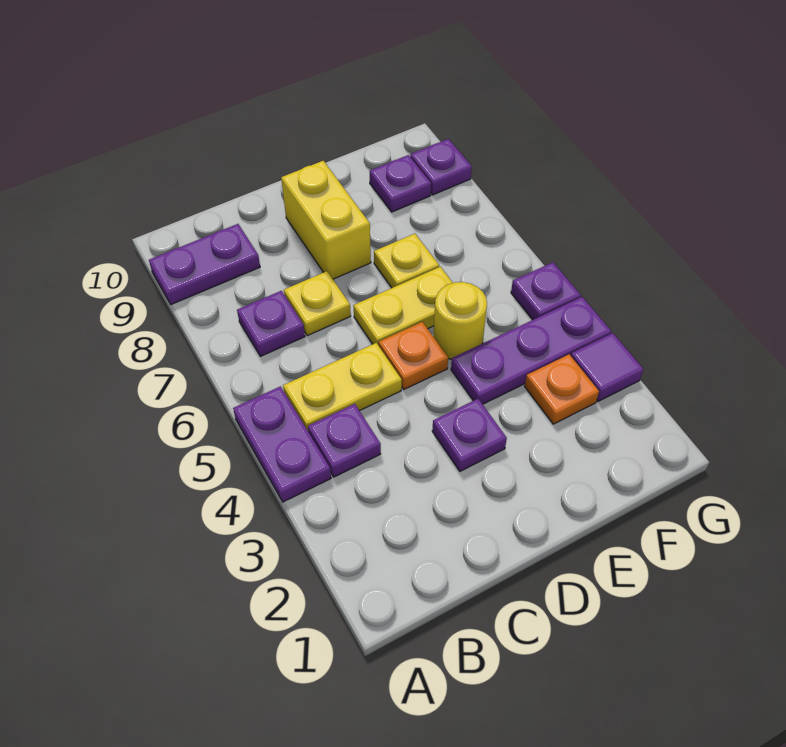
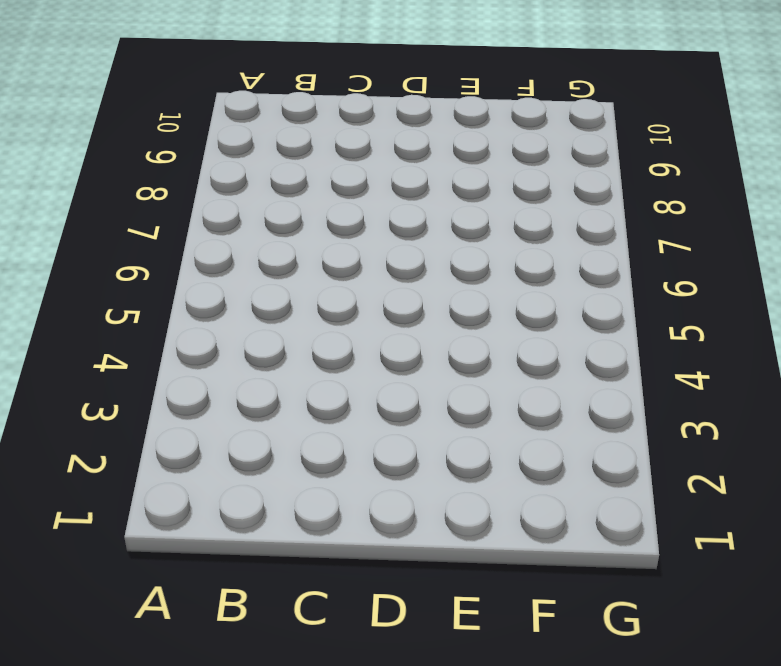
none -> purple plate A4:A5 level 1
none -> purple plate A9:B9 level 1
none -> purple plate B4 level 1

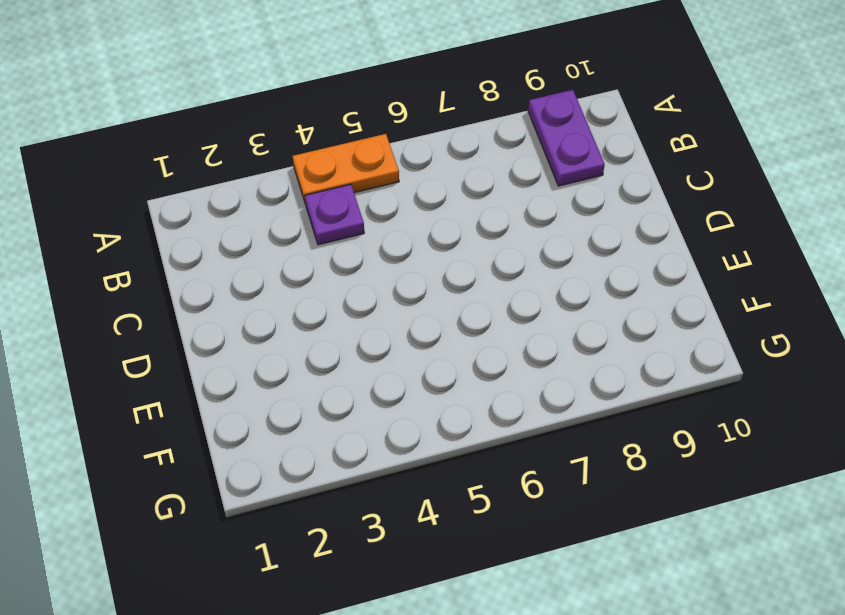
orange plate A4:A5 level 1 -> purple plate A4:A5 level 1
none -> yellow plate B5:C5 level 1
none -> purple plate B7 level 1
none -> yellow plate C7 level 1

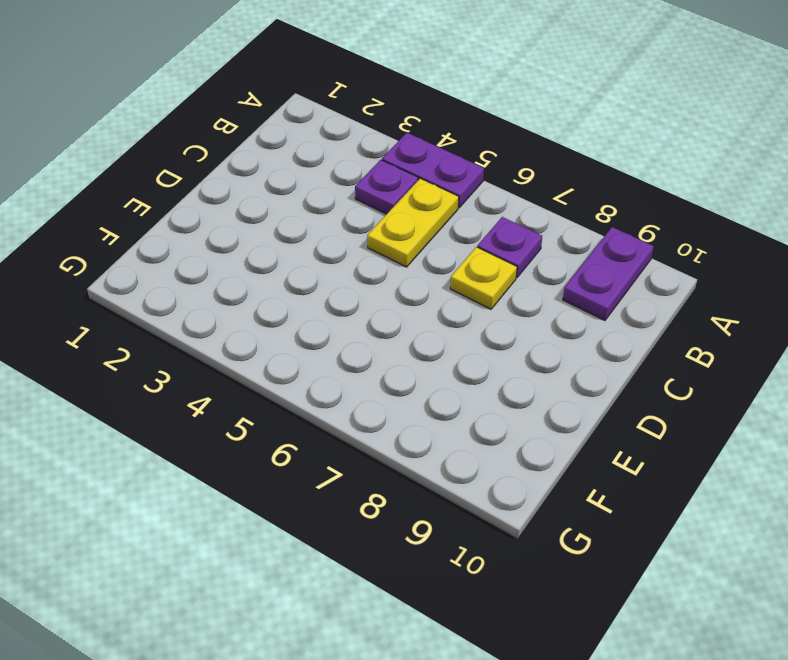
none -> purple plate D3 level 1
none -> orange plate D5 level 1
none -> yellow plate D6:E6 level 1

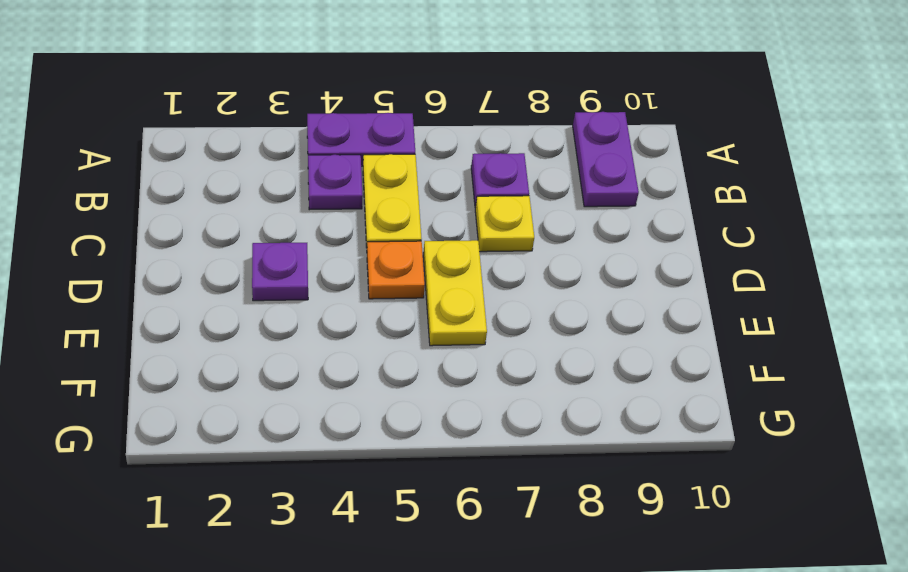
none -> yellow brick D8:D9 level 1
none -> purple plate E4:G4 level 1
none -> yellow round brick E5 level 1

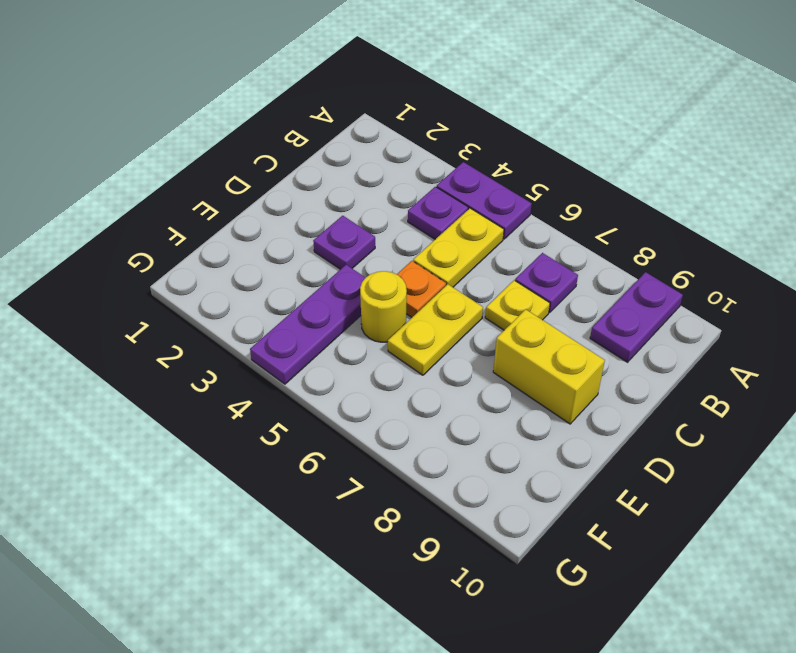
none -> yellow plate E7 level 1
none -> orange plate F3 level 1
none -> purple plate F9 level 1

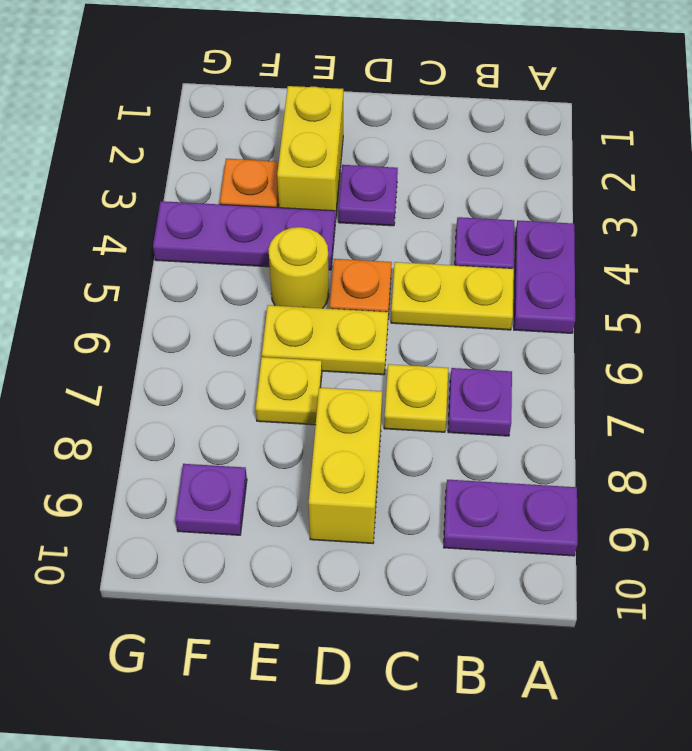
yellow brick E2:E3 level 1 -> none
none -> purple tile G3 level 1
none -> purple plate G5 level 1
none -> purple plate G9 level 1

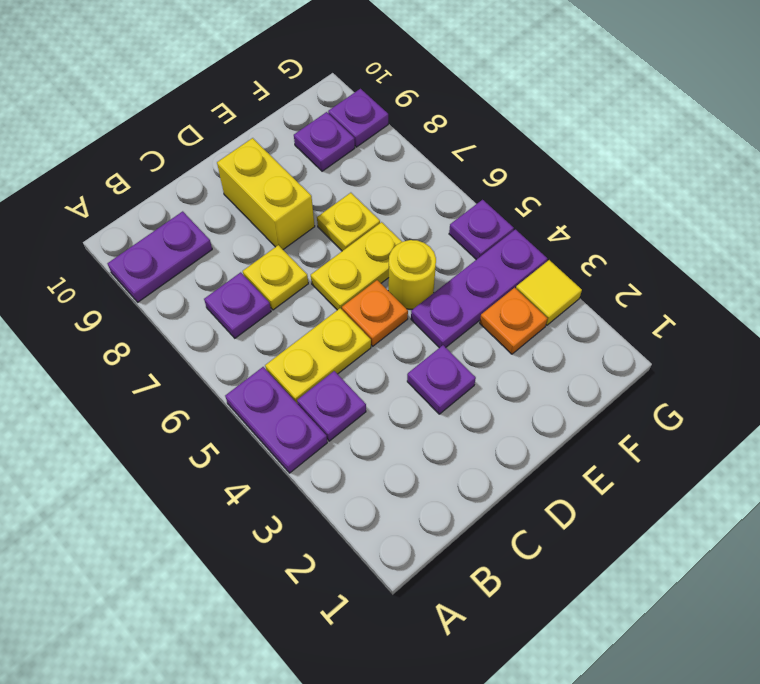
yellow tile G3 level 1 -> purple tile G3 level 1

